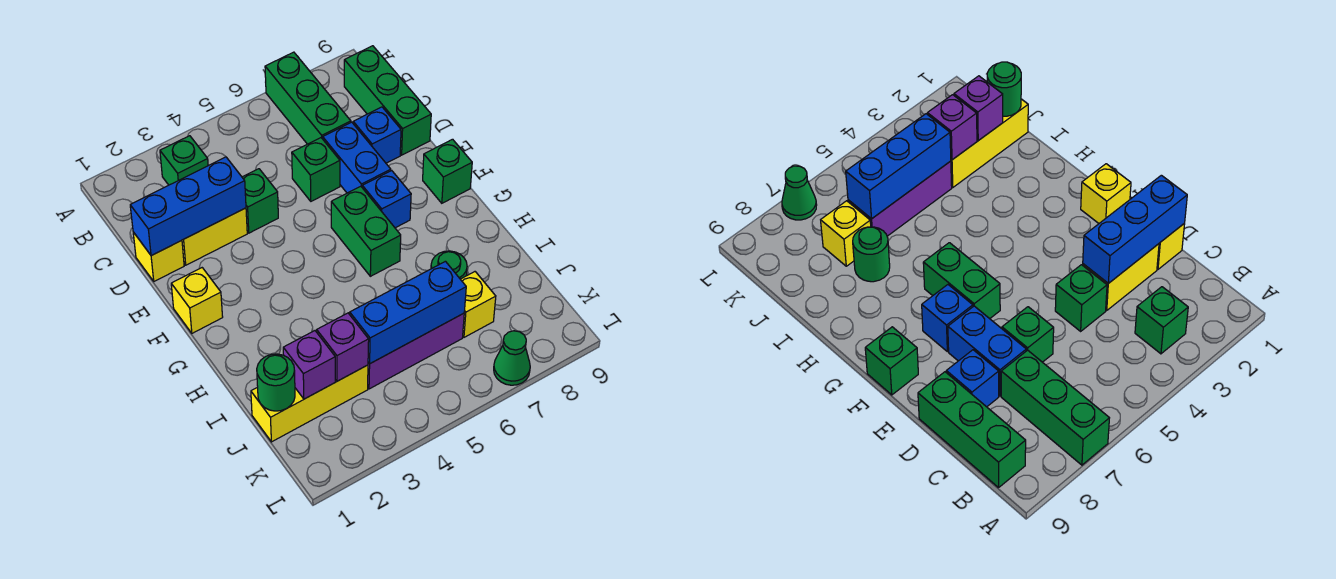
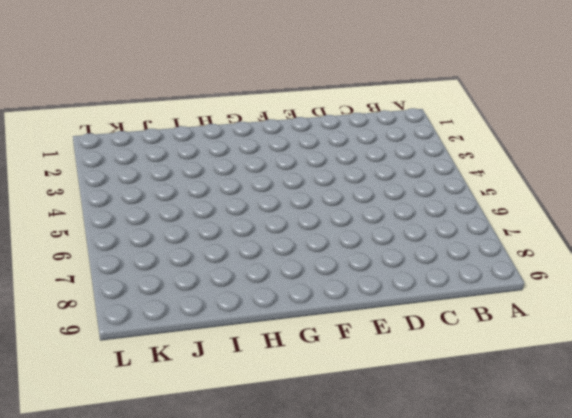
none -> green brick A7:C7 level 1
none -> green brick B3 level 1
none -> green brick B9:D9 level 1

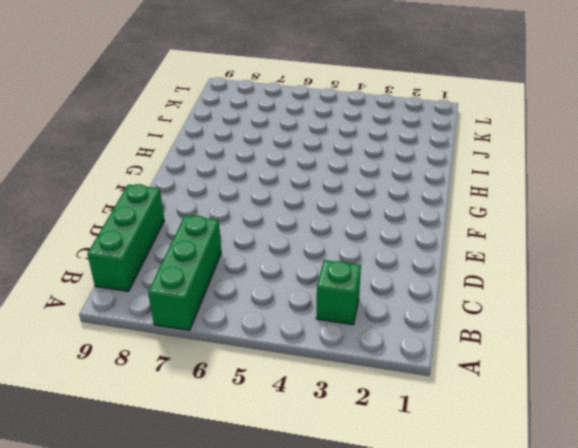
none -> yellow brick D1 level 1
none -> yellow brick D2:D3 level 1
none -> green brick D4 level 1

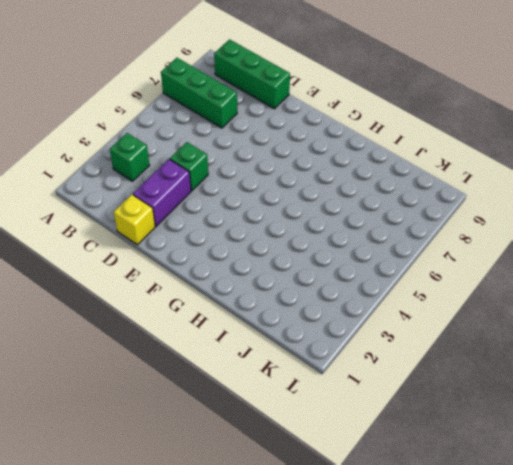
purple brick D2:D3 level 1 -> yellow brick D2:D3 level 1
none -> green brick D6 level 1
none -> blue brick D7:E7 level 1
none -> blue brick D8 level 1

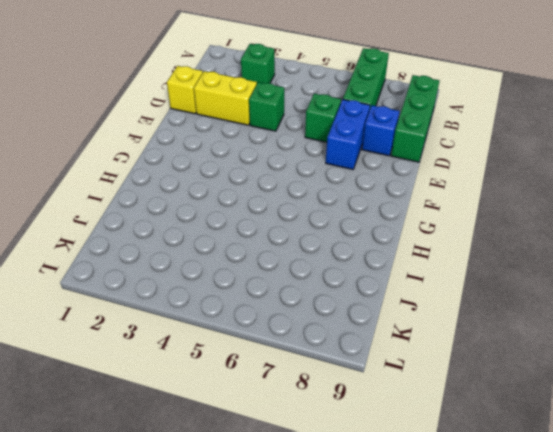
none -> yellow brick F1 level 1
none -> green brick F6:G6 level 1
none -> blue brick F7 level 1

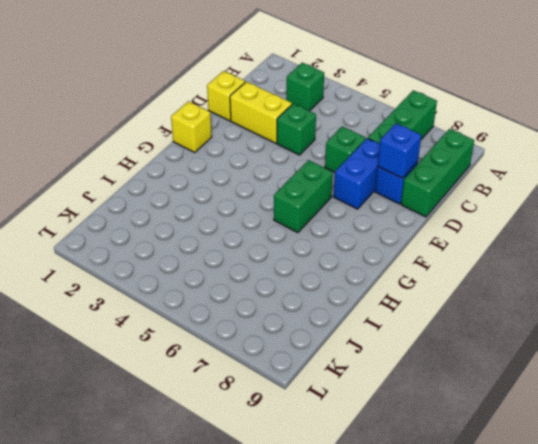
blue brick D8 level 2 -> blue brick F7 level 1
none -> green brick F9 level 1
none -> green round brick I7 level 1
none -> yellow brick J1:J3 level 1

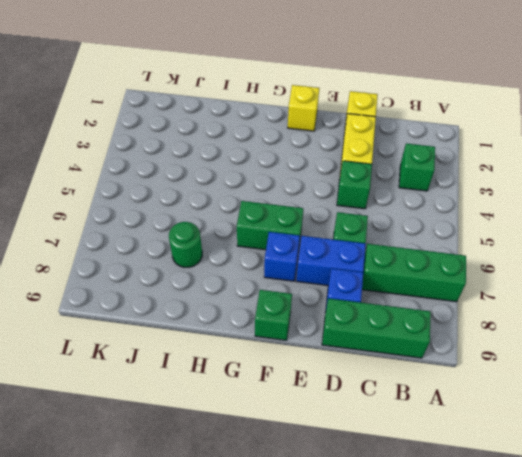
none -> yellow brick J1:J3 level 1
none -> purple brick J4:J6 level 1
none -> yellow brick J7 level 1

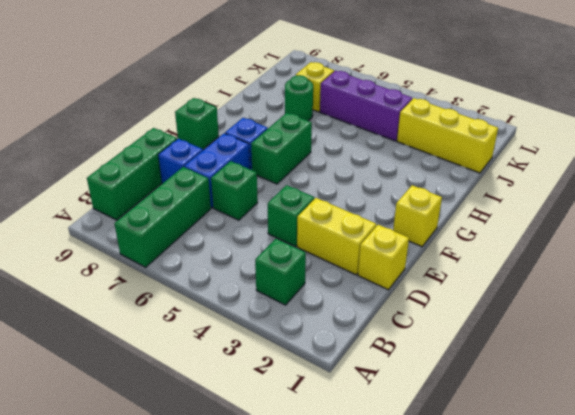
none -> green cone L7 level 1
none -> blue brick D1:D3 level 2
none -> green round brick J1 level 2

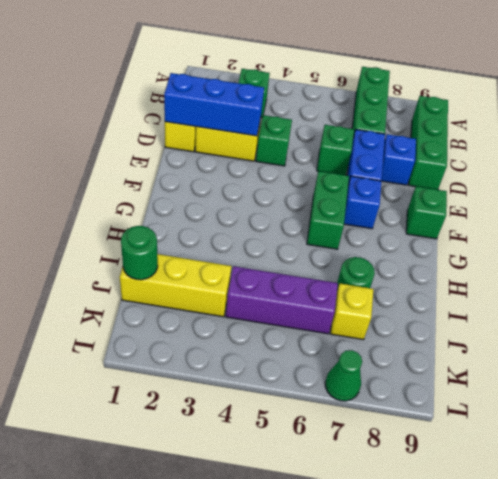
none -> yellow brick F1 level 1
none -> purple brick J2 level 2
none -> purple brick J3 level 2

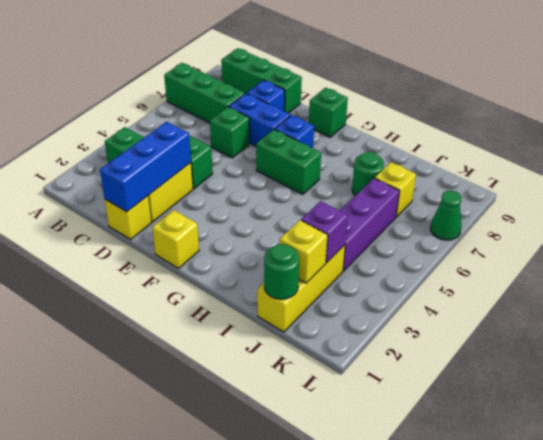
yellow brick J2 level 2 -> purple brick J2 level 2
none -> blue brick J4:J6 level 2

